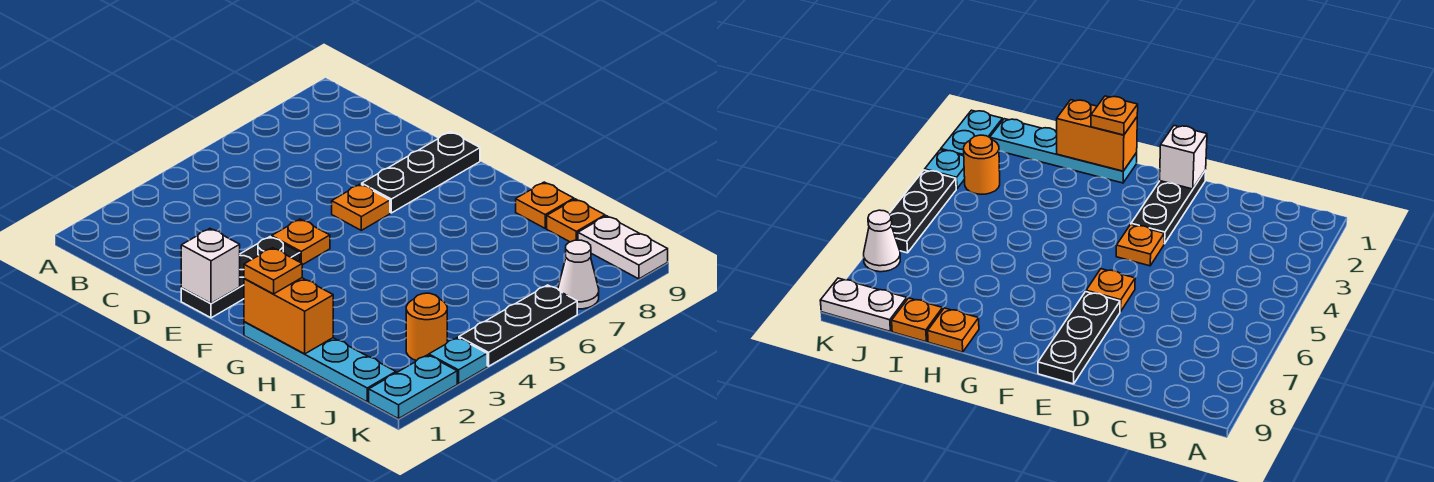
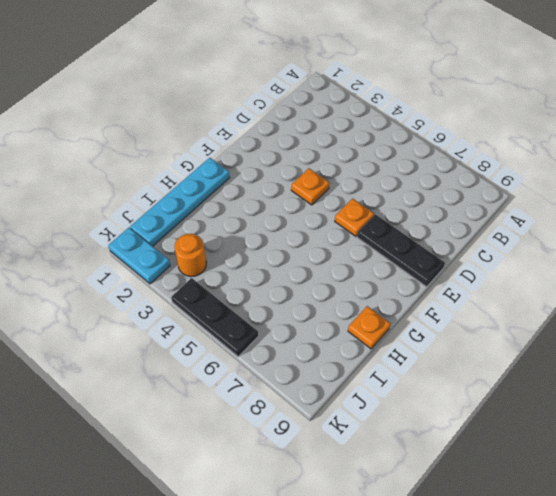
none -> black plate E1:E3 level 1
none -> orange plate I9 level 1
none -> white plate J9:K9 level 1

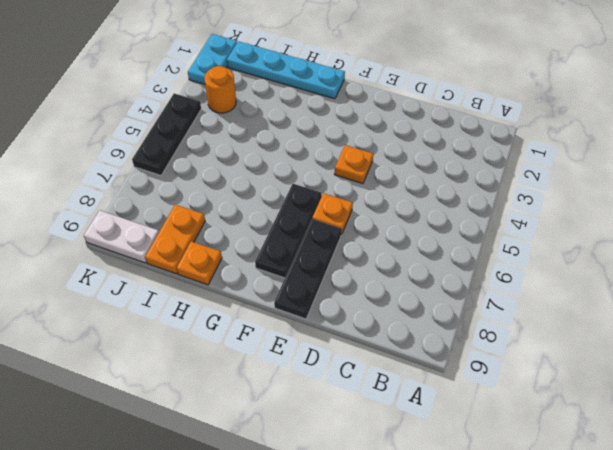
black plate F6:F8 level 1 -> black plate E1:E3 level 1
orange plate I8:I9 level 1 -> orange plate I9 level 1
none -> cyan plate K3 level 1
none -> white cone K7 level 1
none -> white brick E1 level 2

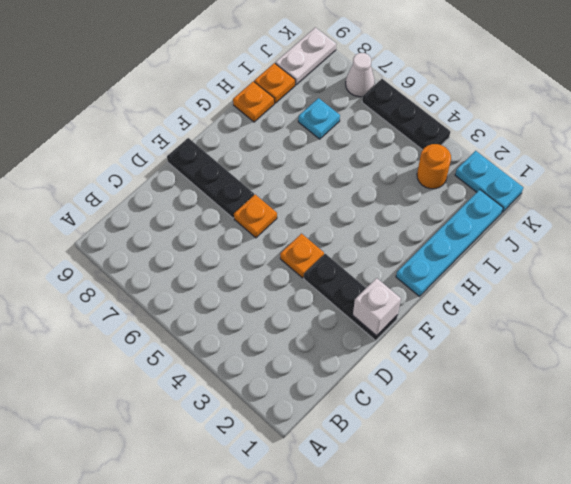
cyan plate I7 level 1 -> cyan plate K3 level 1
none -> orange brick G1:H1 level 2
none -> orange plate G1 level 3

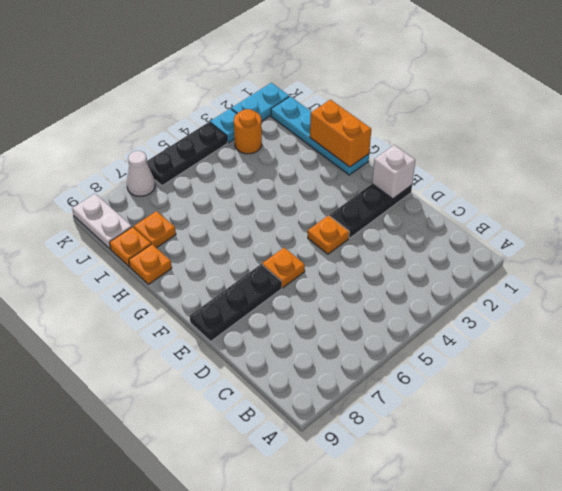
orange plate I8 level 1 -> orange plate G1 level 3

